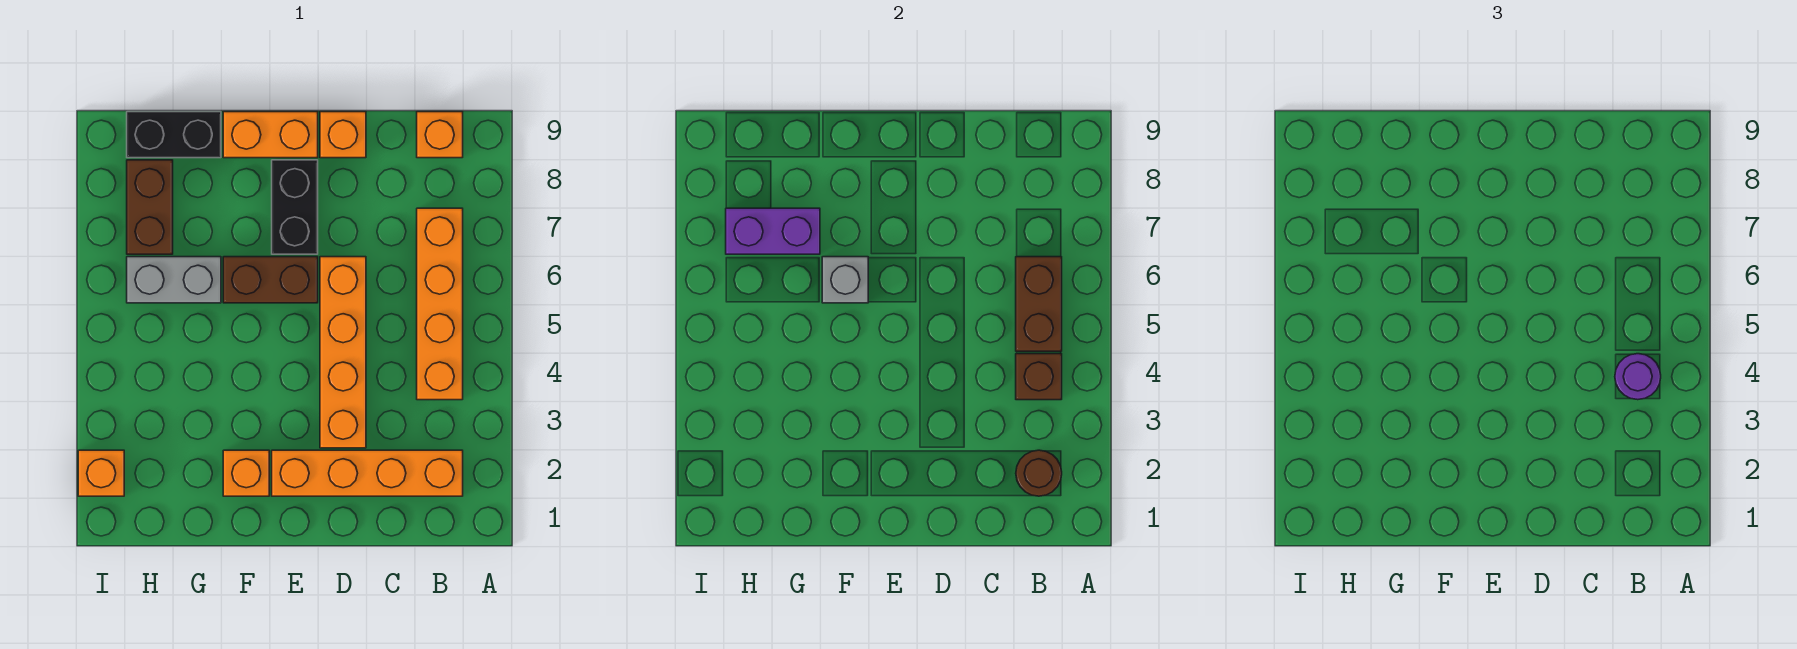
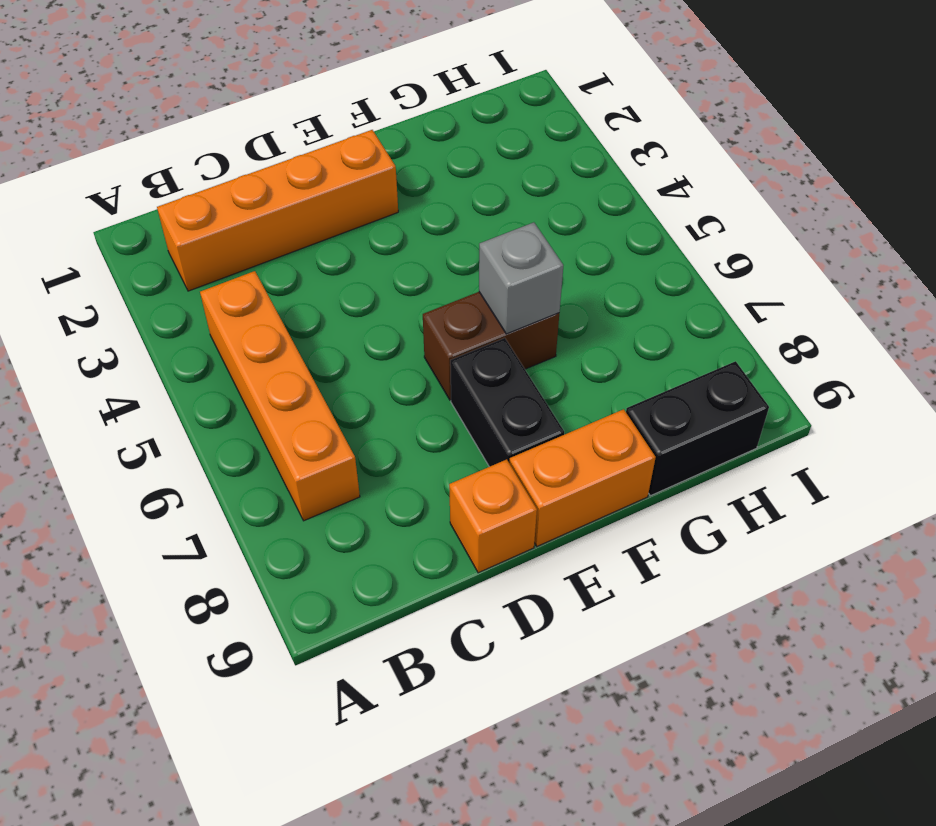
none -> orange brick B9 level 1
none -> orange brick D3:D6 level 1
none -> orange brick F2 level 1

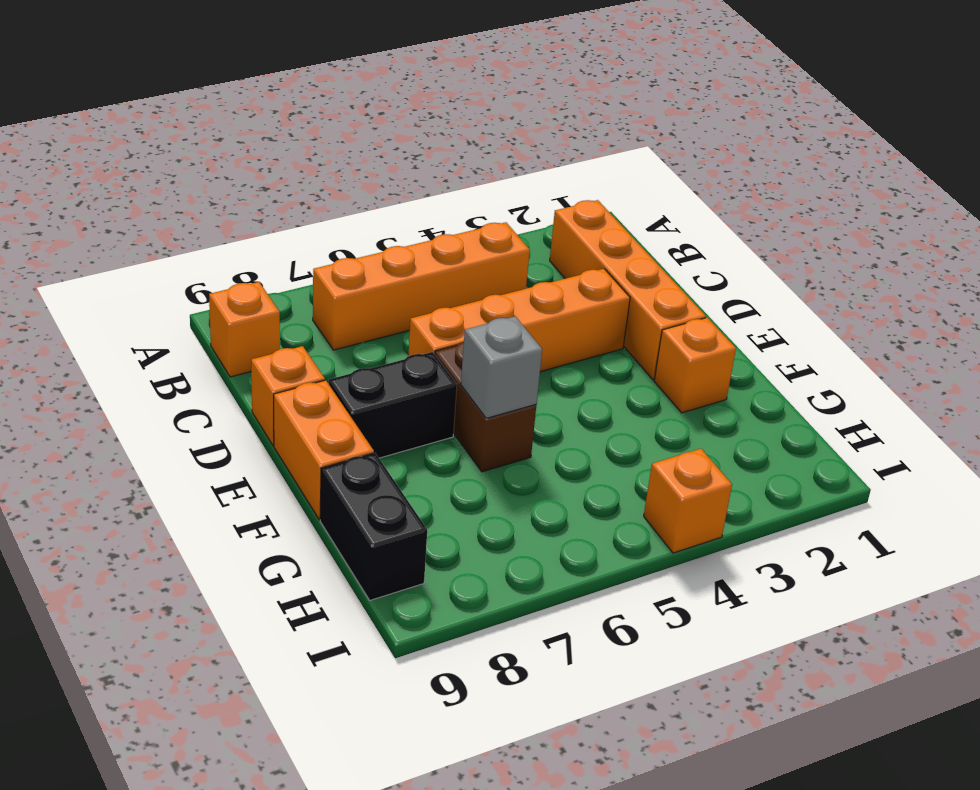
orange brick I4 level 1 -> orange brick I2 level 1
none -> grey brick G6:H6 level 1
none -> brown brick H7:H8 level 1
none -> brown round brick B2 level 2

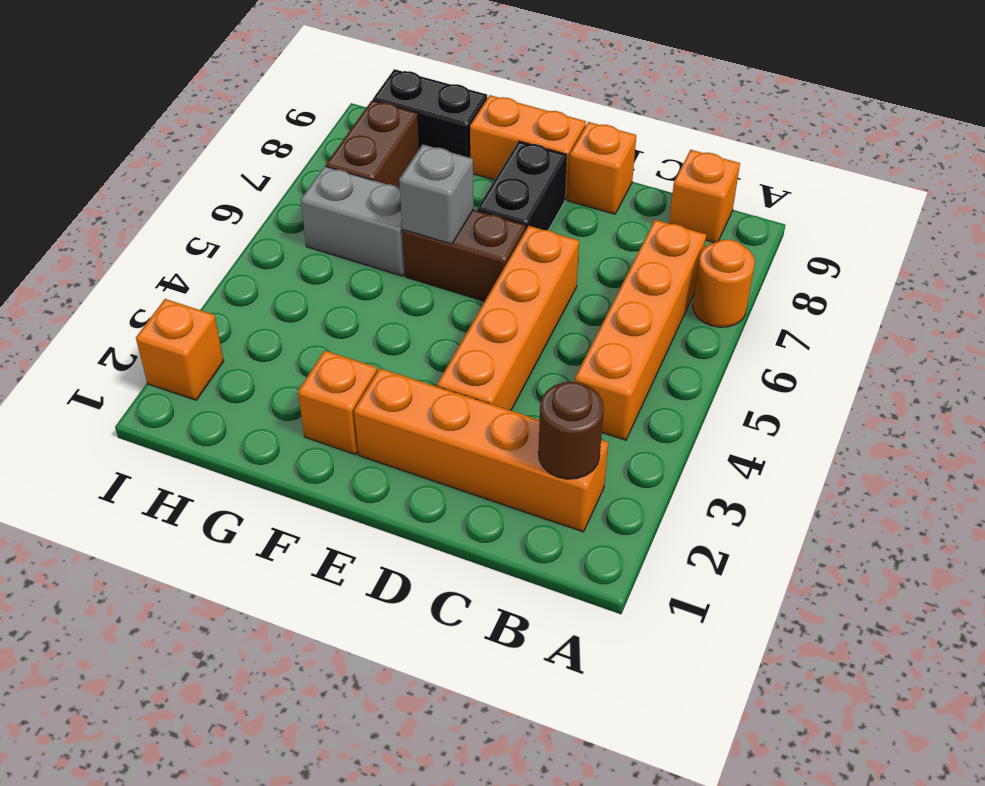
orange round brick A7 level 1 -> none
none -> brown brick B4 level 2
none -> brown brick B5:B6 level 2
none -> purple brick G7:H7 level 2

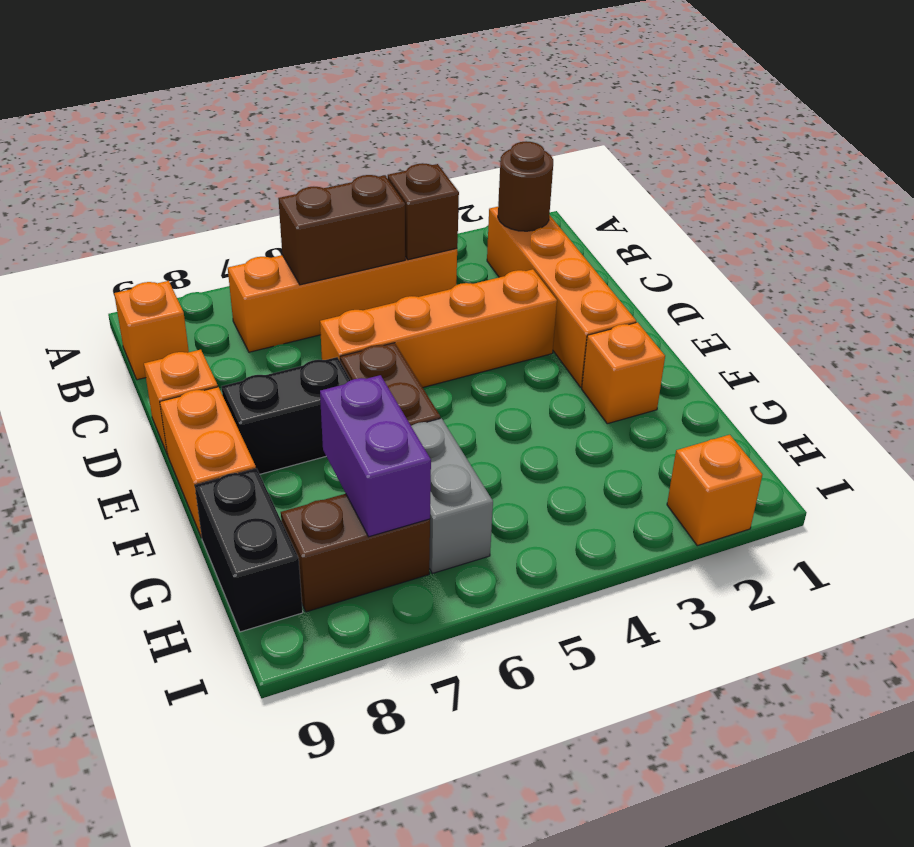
none -> grey brick F6 level 2
none -> purple round brick B4 level 3

